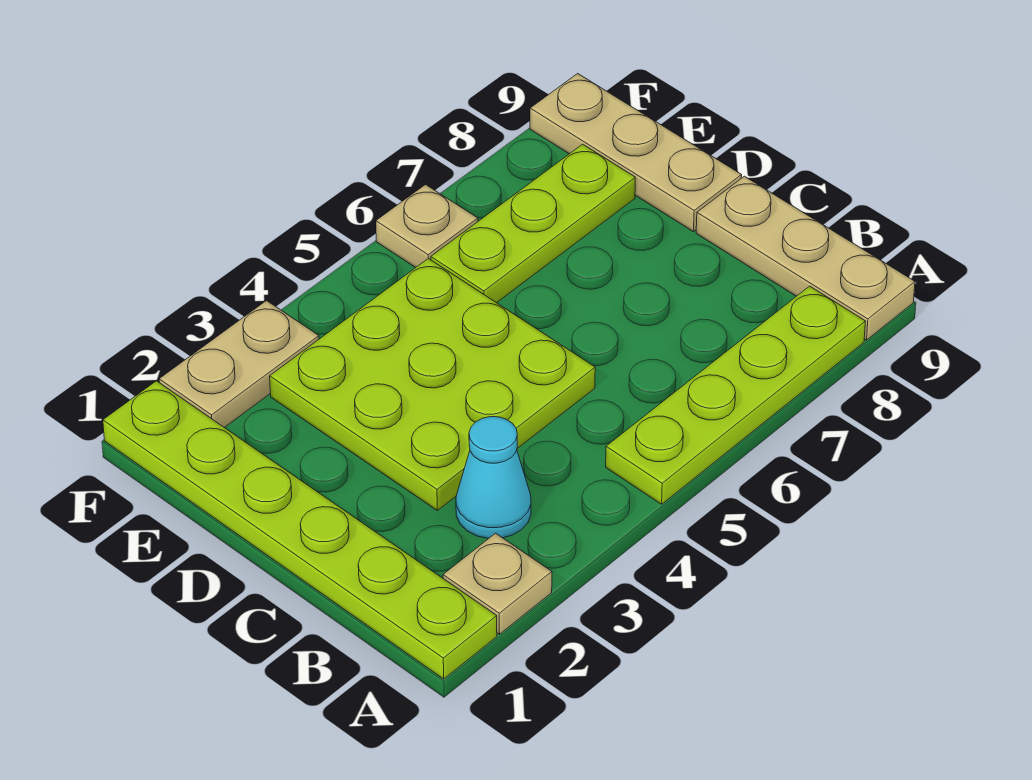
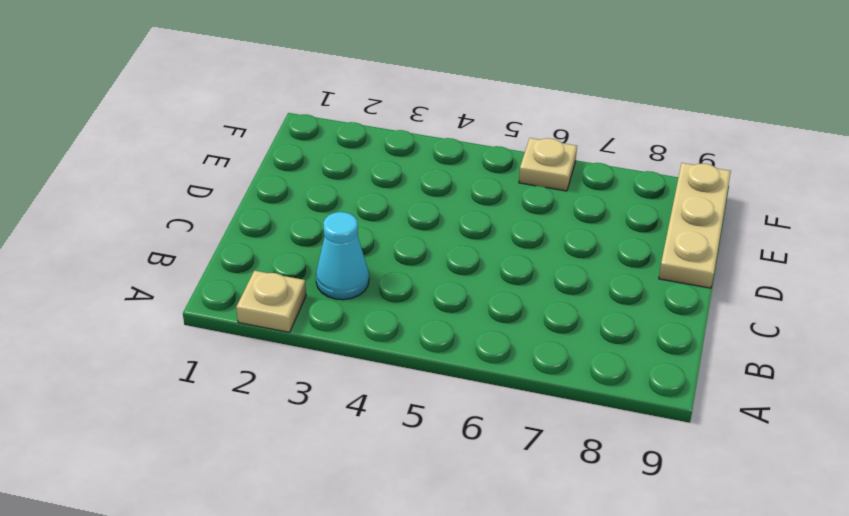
none -> lime plate A1:F1 level 1
none -> lime plate A5:A8 level 1

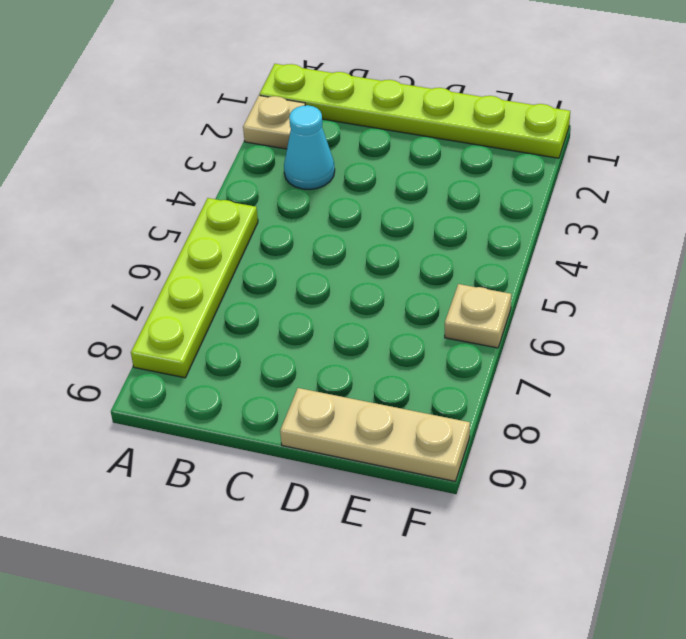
none -> tan plate A9:C9 level 1
none -> lime plate C3:E5 level 1

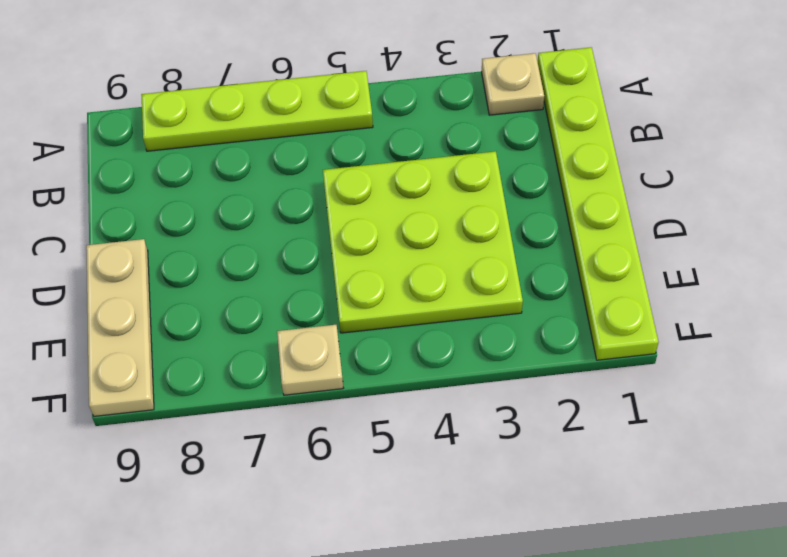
none -> tan plate A9:C9 level 1
none -> cyan cone B3 level 1

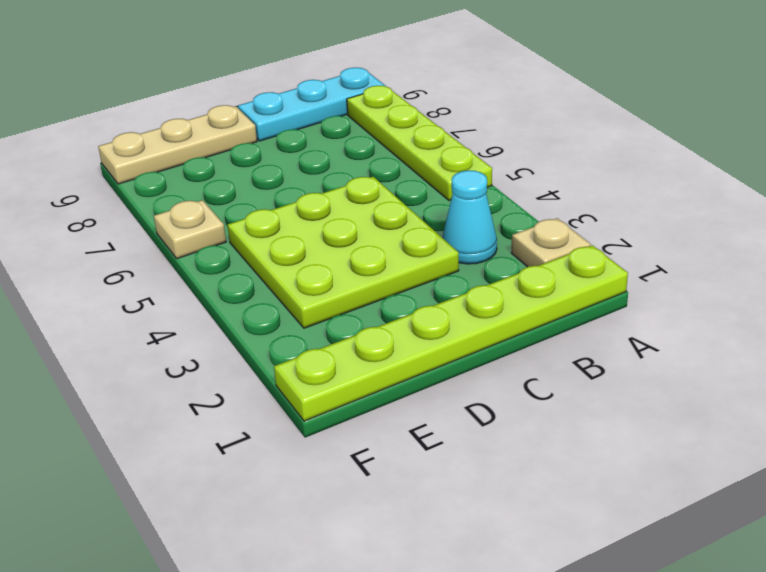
cyan plate A9:C9 level 1 -> tan plate A9:C9 level 1
none -> lime plate E6:E8 level 1
none -> tan plate F2:F3 level 1

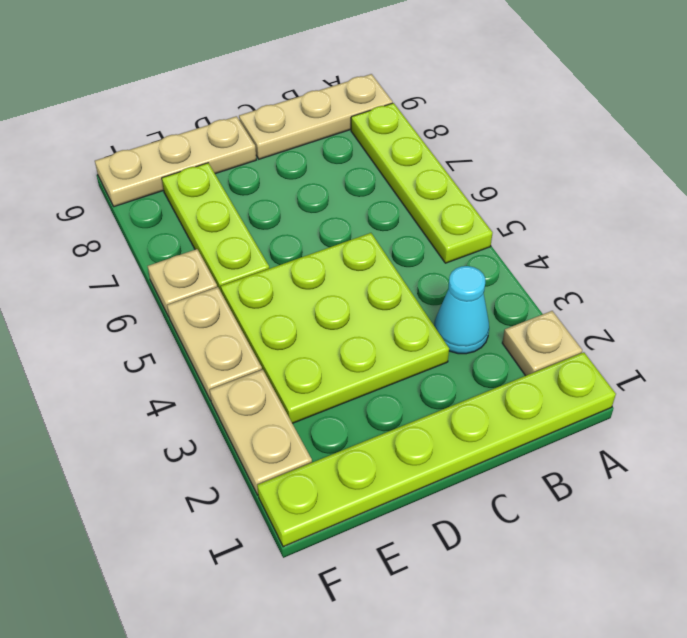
tan plate F4:F5 level 1 -> none

